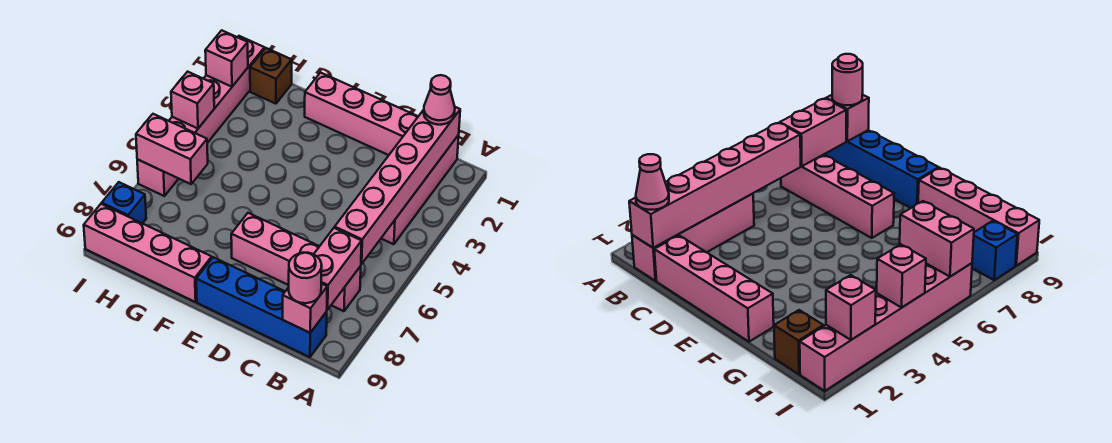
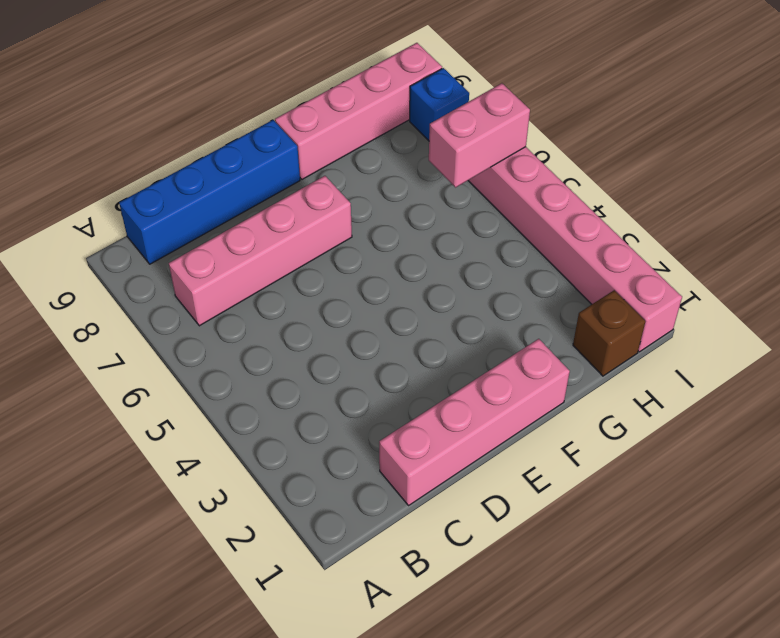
none -> pink brick B1:B4 level 1
none -> pink brick B1:B6 level 2
none -> pink brick B7:B8 level 2

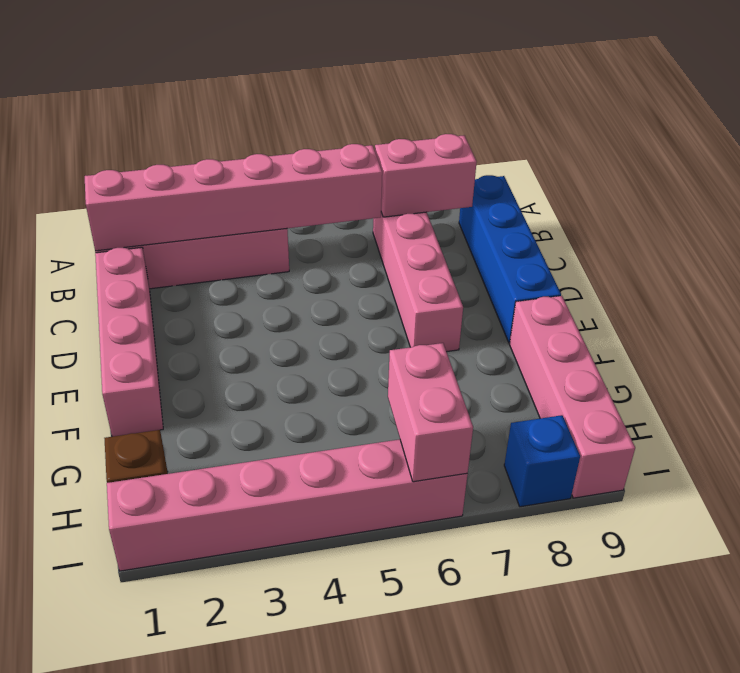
none -> pink brick B9 level 2
none -> pink brick I2 level 2
none -> pink brick I4 level 2

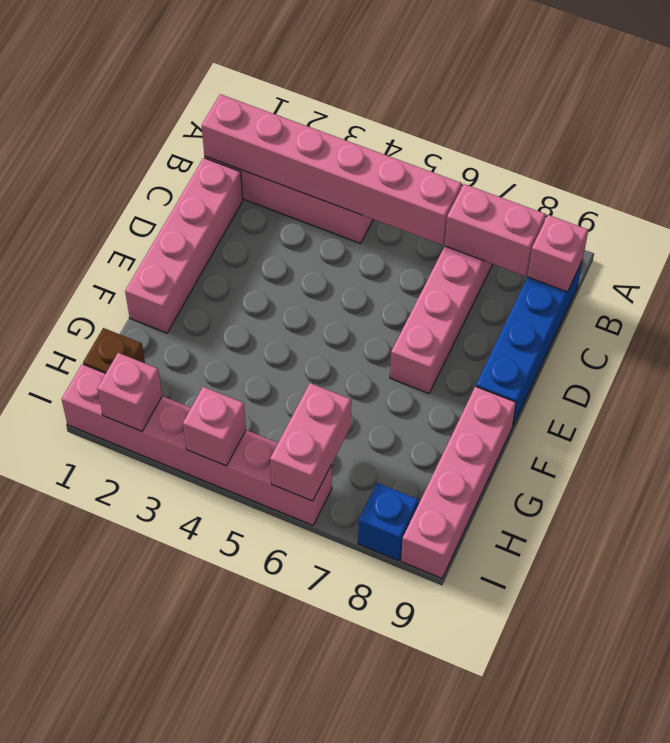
none -> pink cone B1 level 3
none -> pink round brick B9 level 3

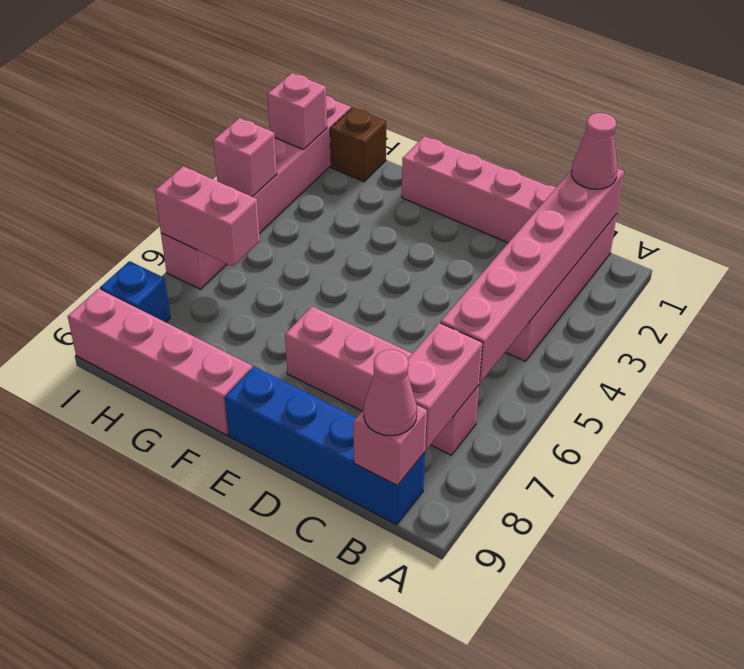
pink cone B9 level 3 -> pink round brick B9 level 3

